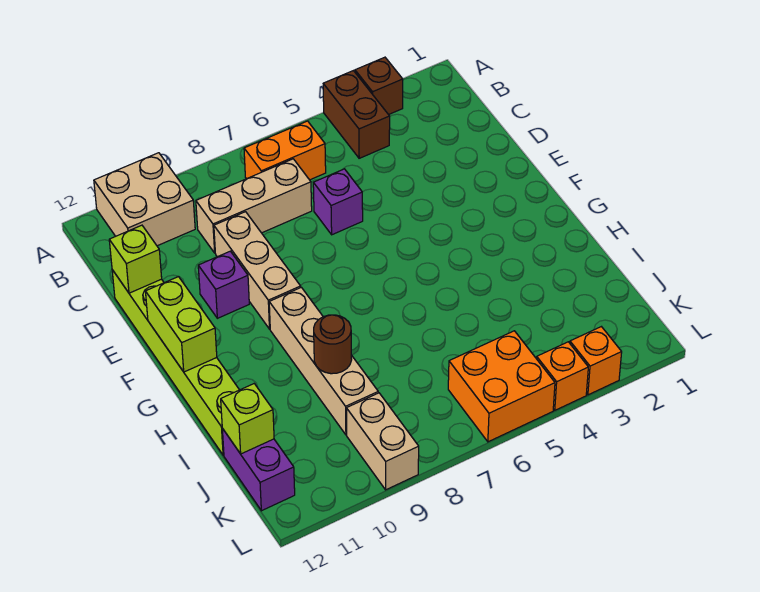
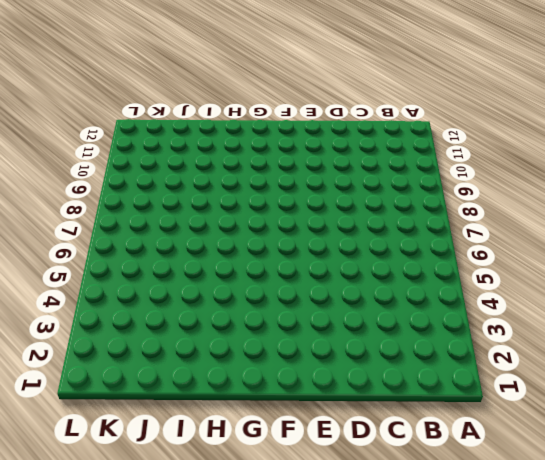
none -> brown brick A3 level 1
none -> brown brick A4:B4 level 1
none -> tan brick A10:B11 level 1

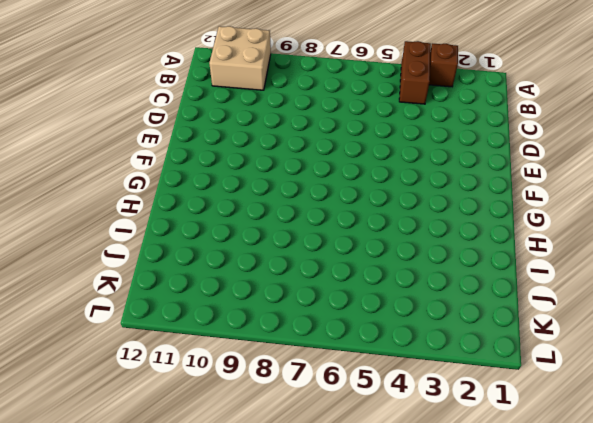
none -> orange brick B6:B7 level 1
none -> tan brick C7:C9 level 1
none -> purple brick D6 level 1

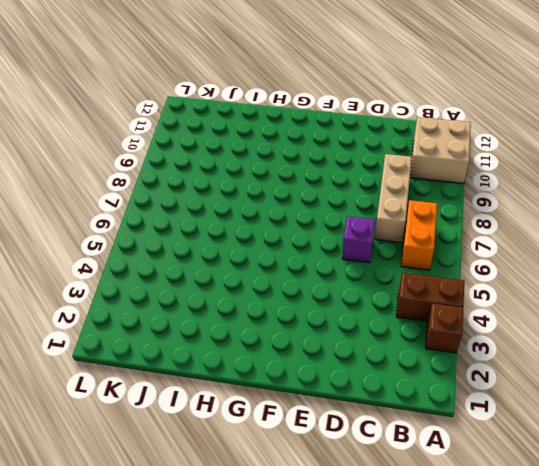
none -> tan brick D9:F9 level 1
none -> lime brick D12:I12 level 1
none -> purple brick E10 level 1

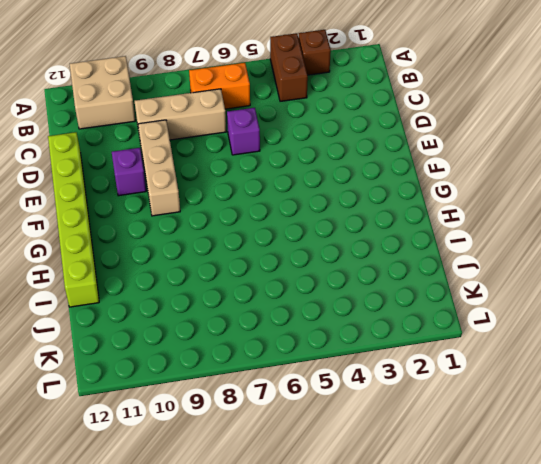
none -> tan brick G9:J9 level 1
none -> purple brick J12:K12 level 1
none -> orange brick K5:L6 level 1

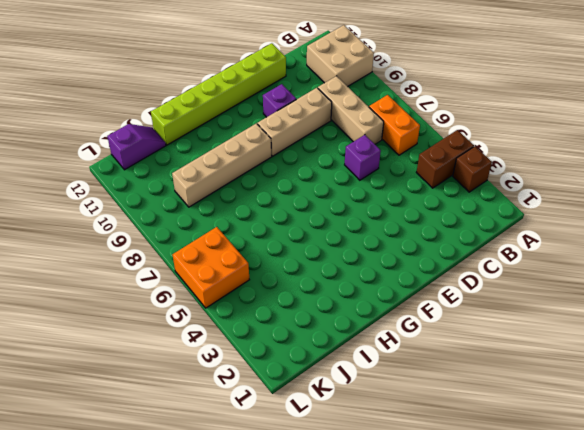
purple slope J12:K12 level 1 top K -> purple brick J12:K12 level 1
none -> tan brick K9:L9 level 1
none -> orange brick L3 level 1
none -> orange brick L4 level 1

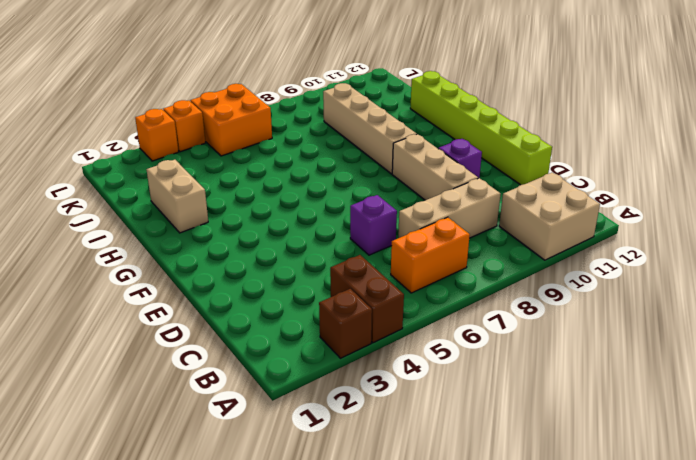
tan brick H2:I2 level 1 -> tan brick K9:L9 level 1
none -> purple brick J12:K12 level 1
none -> lime brick D12 level 2
none -> lime brick F12:G12 level 2

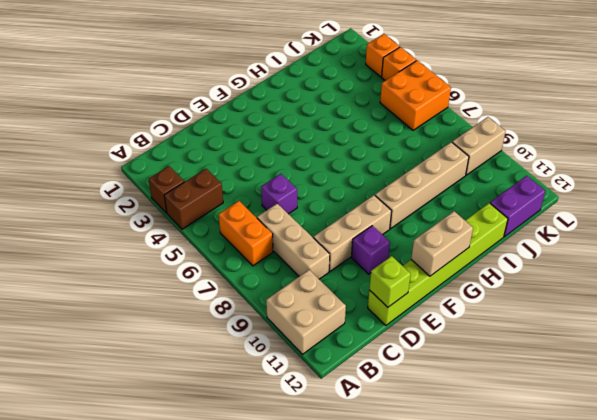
tan brick F12:G12 level 2 -> lime brick F12:G12 level 2
none -> brown round brick I9 level 2
none -> lime brick J12 level 2

